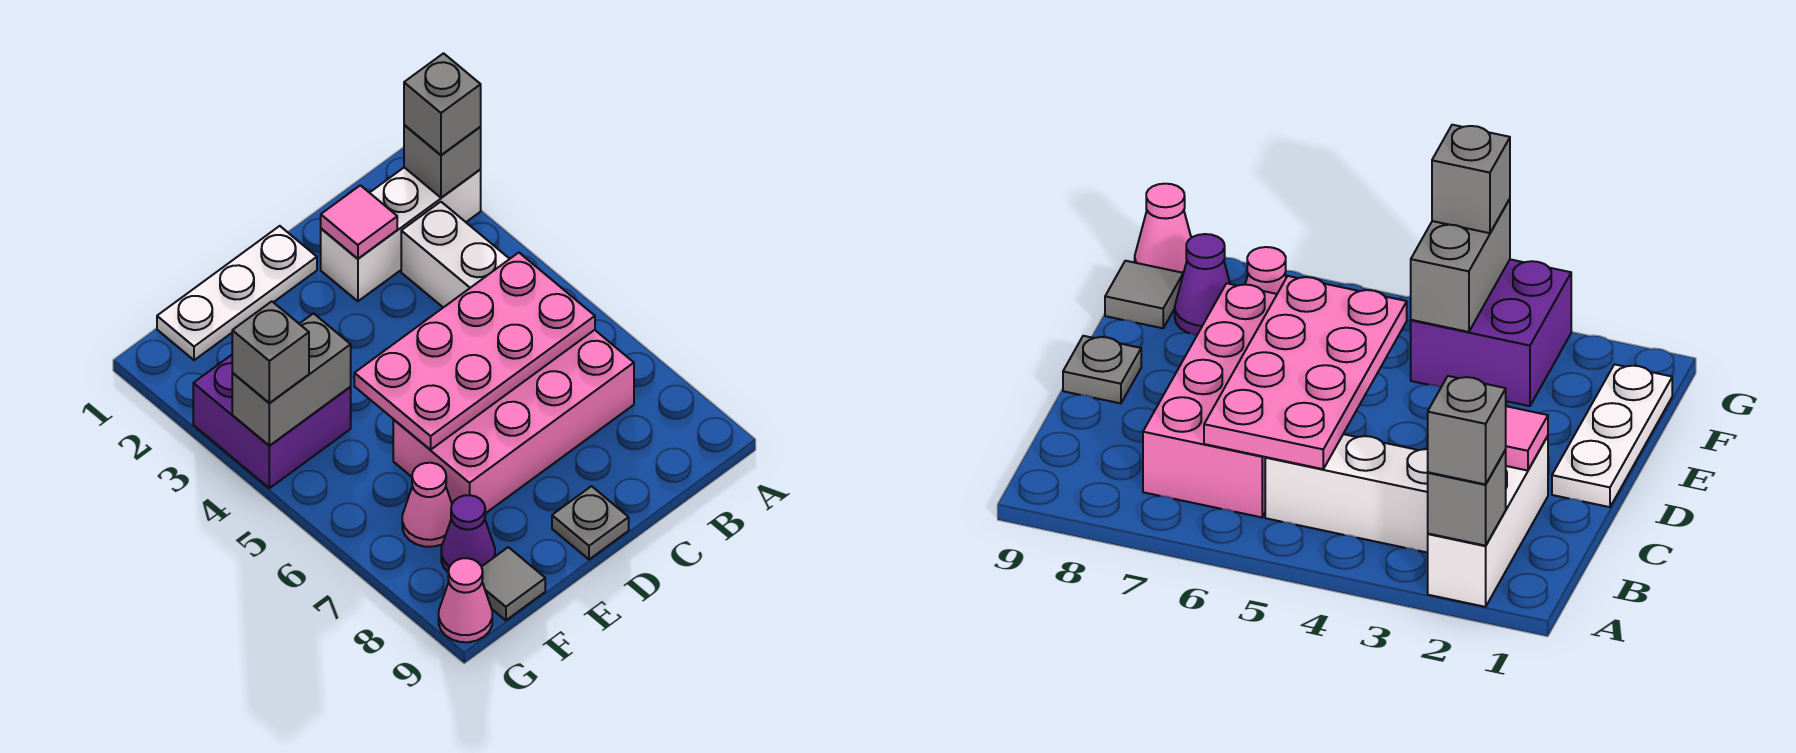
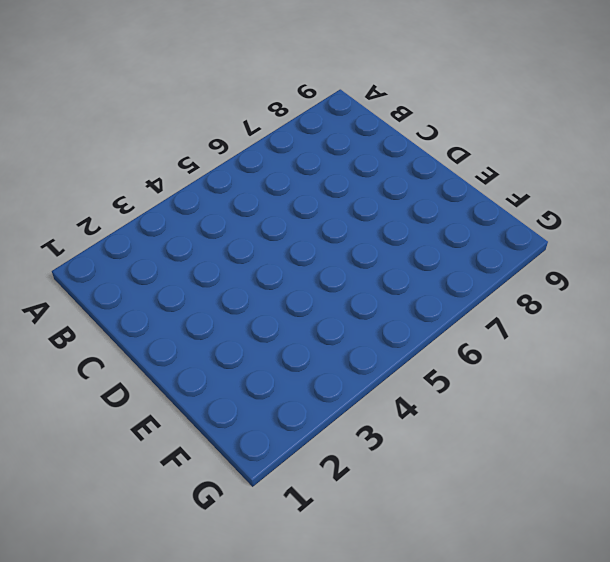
none -> white brick A2:C2 level 1
none -> white brick B3:B5 level 1
none -> pink brick B6:E7 level 1

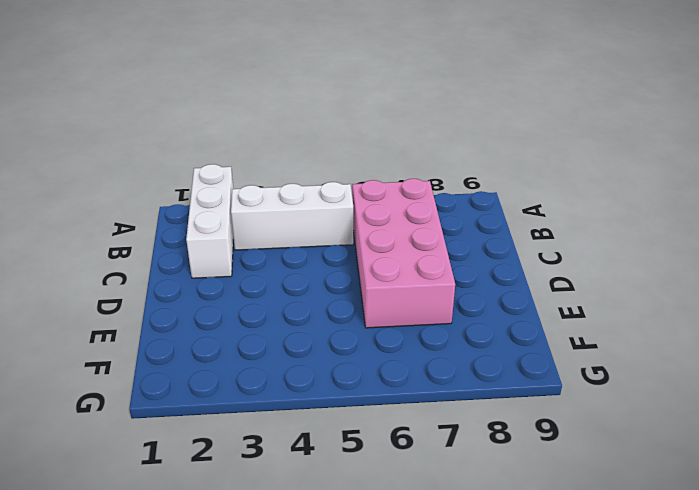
none -> white plate D1:F1 level 1
none -> grey plate D9 level 1
none -> purple brick F3:G4 level 1

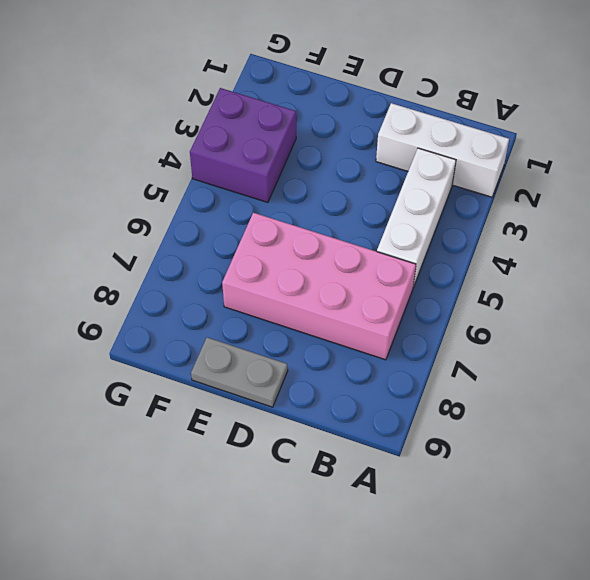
grey plate D9:E9 level 1 -> grey plate D9 level 1
none -> white plate D1:F1 level 1
none -> pink cone F7 level 1
none -> purple cone F8 level 1

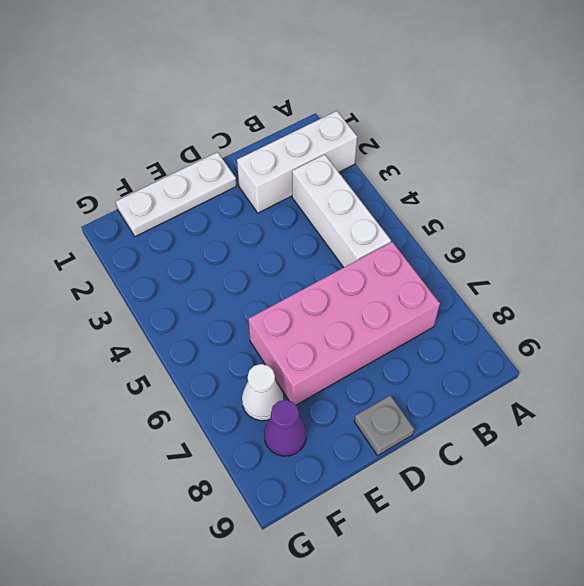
white cone F7 level 1 -> pink cone F7 level 1
none -> purple brick F3:G4 level 1
none -> grey tile F9 level 1
none -> pink cone G9 level 1

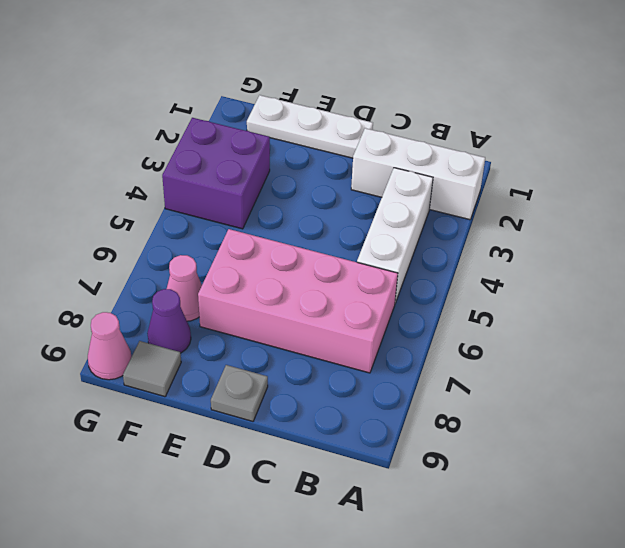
none -> grey brick A2 level 2
none -> pink plate B5:E6 level 2
none -> pink tile C2 level 2

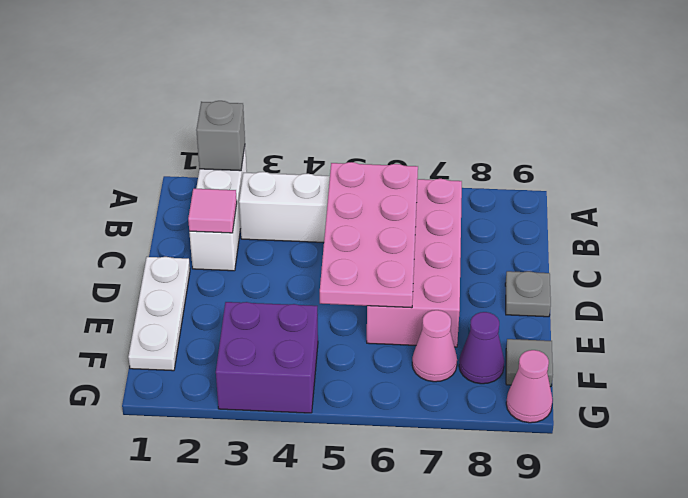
none -> grey brick F4:G4 level 2
none -> grey brick A2 level 3
none -> grey brick G4 level 3

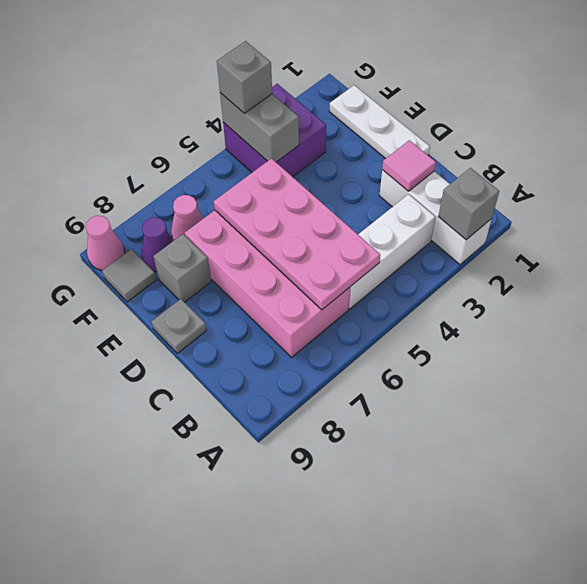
grey brick E8 level 1 -> grey brick A2 level 3

